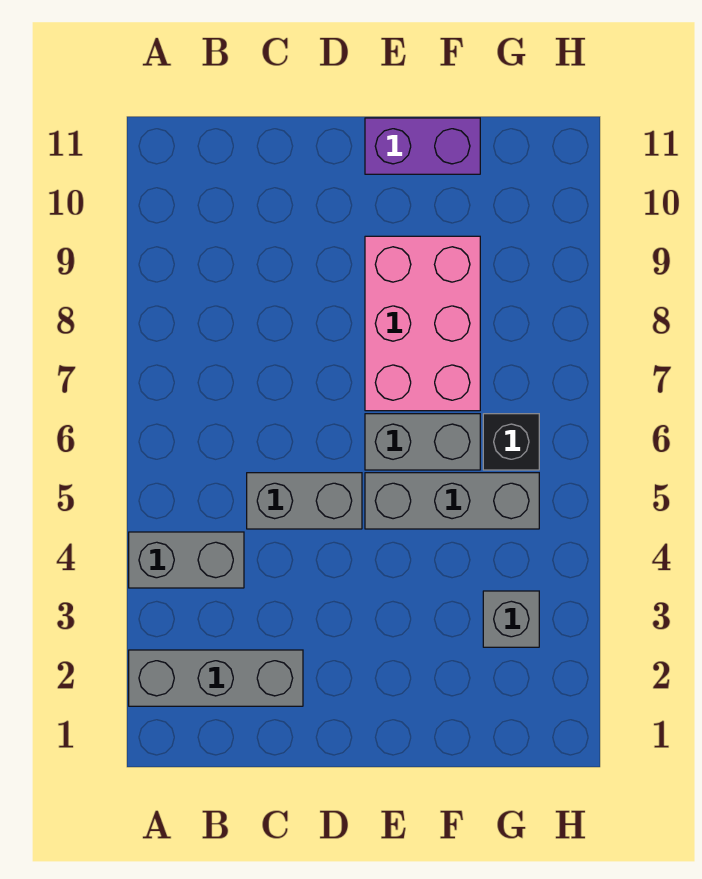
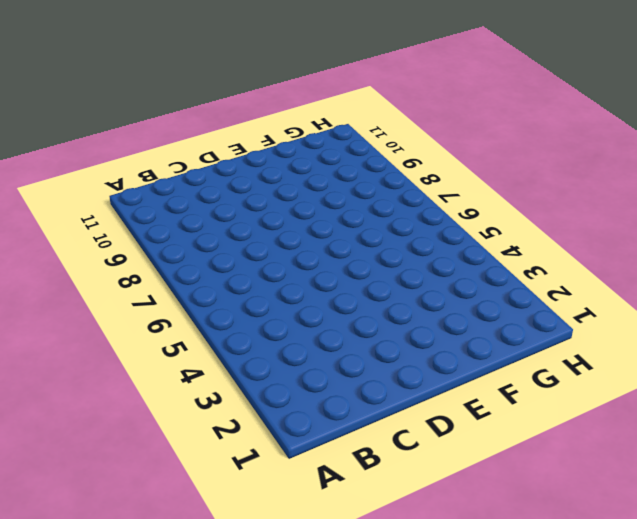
none -> grey brick A2:C2 level 1
none -> grey brick A4:B4 level 1

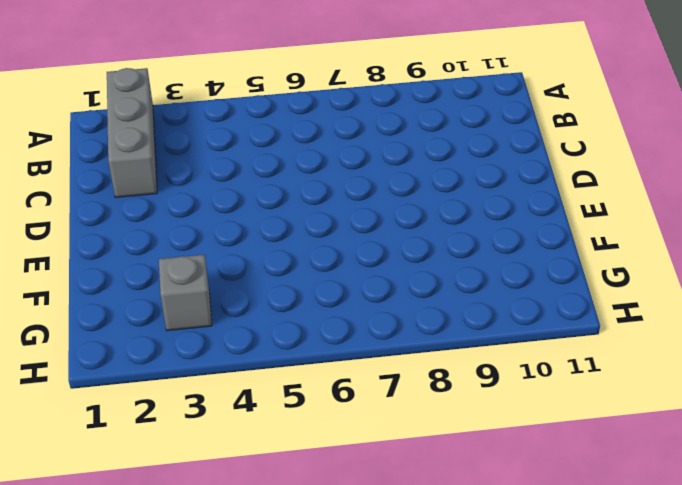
none -> grey brick A4:B4 level 1
none -> grey brick C5:D5 level 1

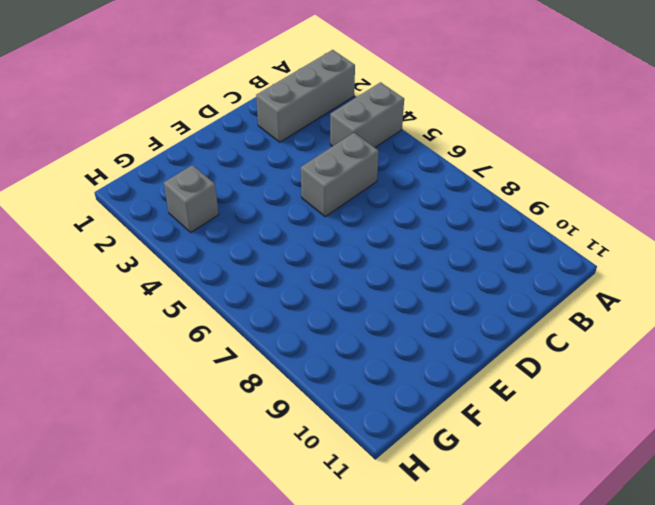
none -> grey brick E5:G5 level 1
none -> grey brick E6:F6 level 1

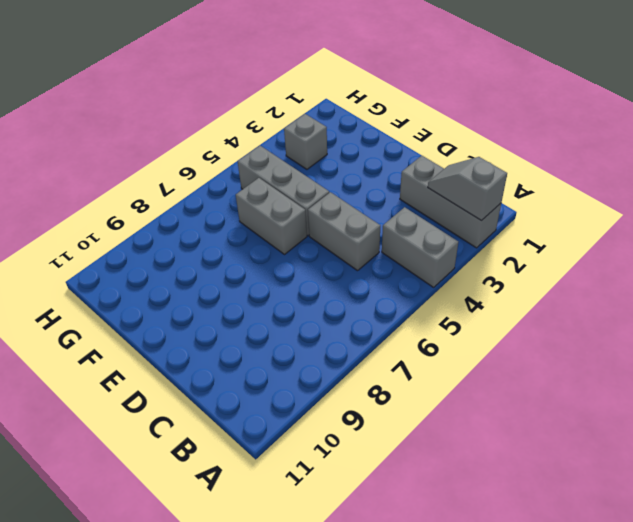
grey slope A2:B2 level 2 top A -> none
none -> pink brick E7:F9 level 1
none -> purple brick E11:F11 level 1

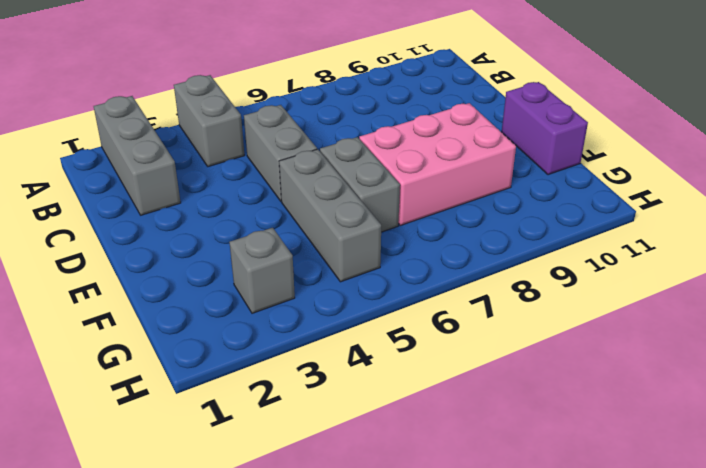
none -> black brick G6 level 1

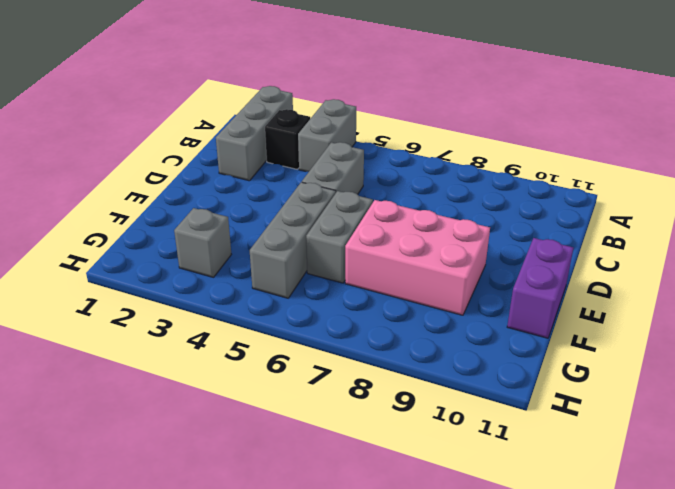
black brick B3 level 1 -> black brick G6 level 1

